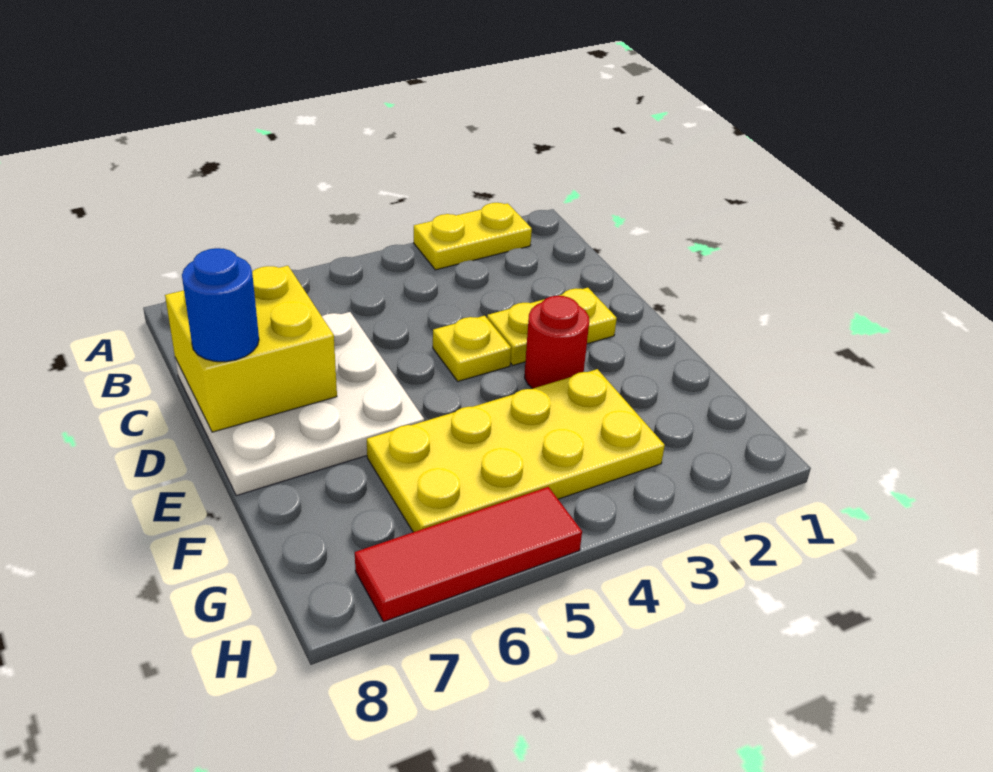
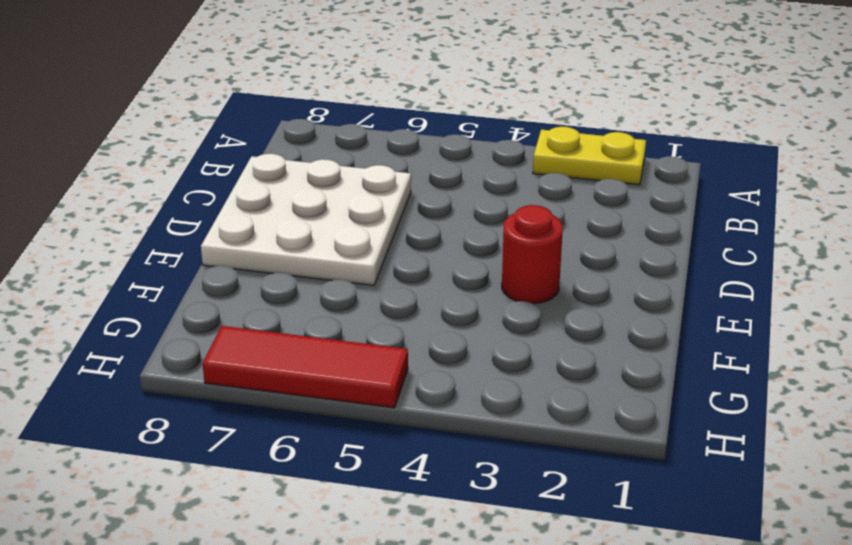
none -> yellow plate D2:D3 level 1
none -> yellow plate D4 level 1

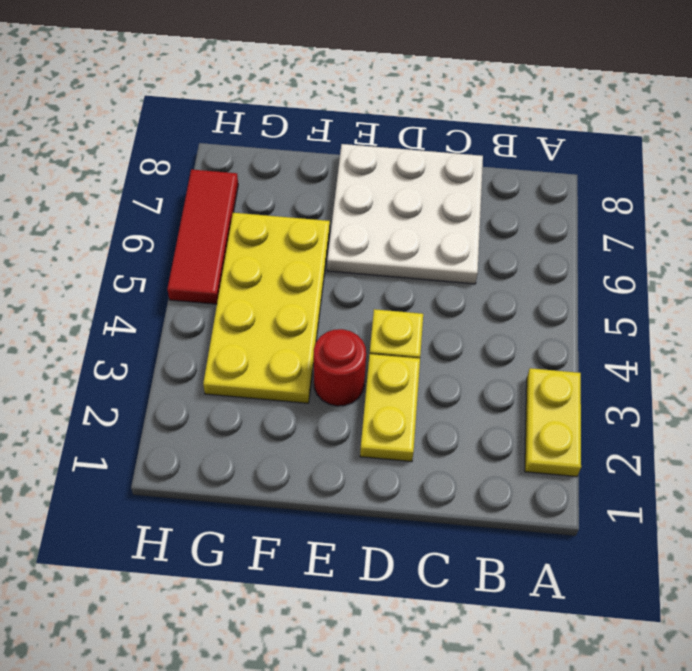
none -> yellow brick C7:D8 level 2
none -> blue round brick D8 level 3

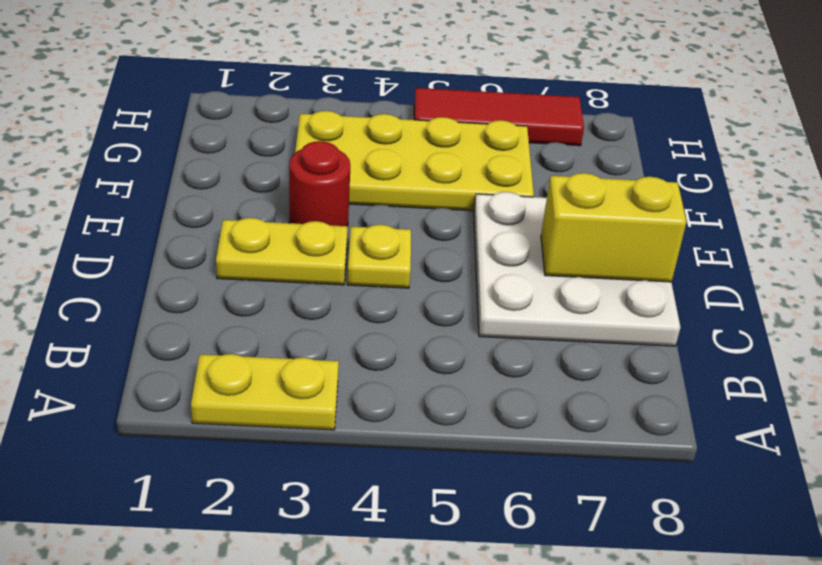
yellow brick D7:D8 level 2 -> yellow brick C7:D8 level 2
none -> blue round brick D8 level 3

